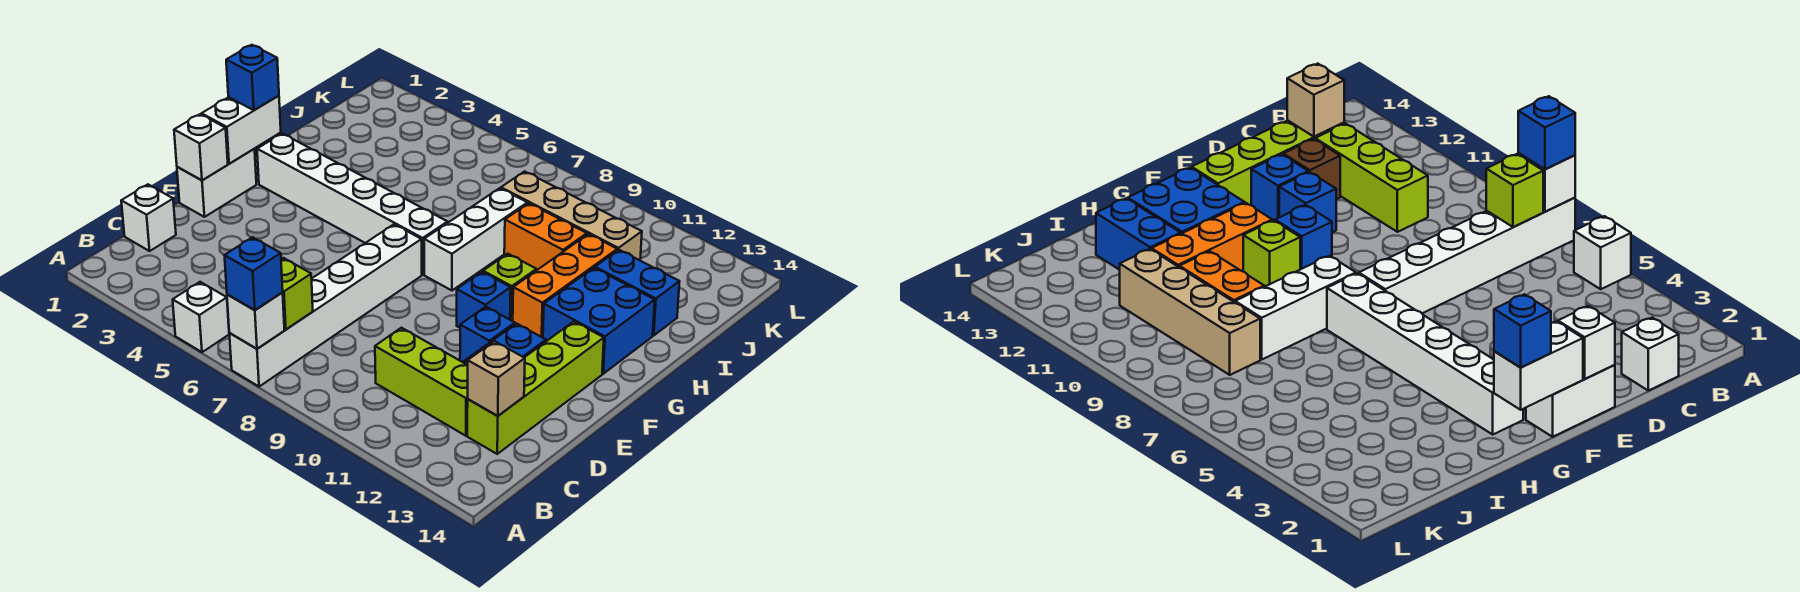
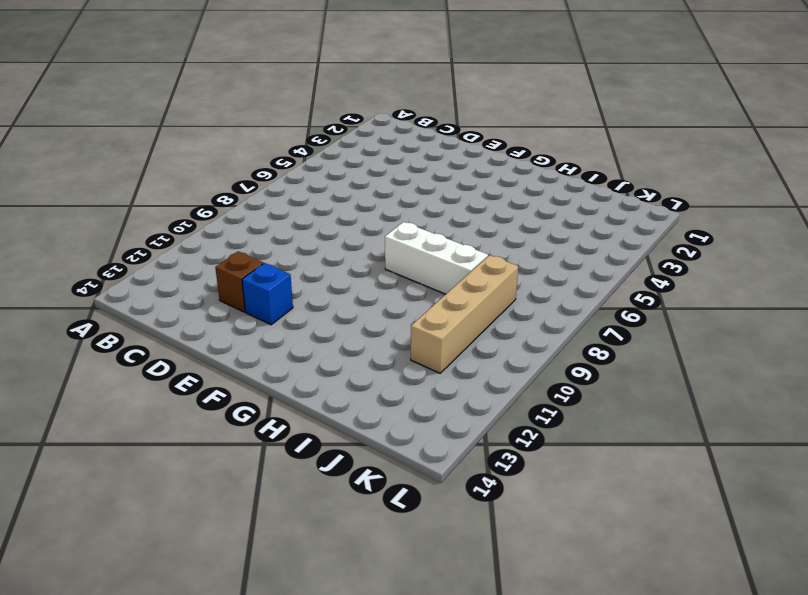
none -> white brick A5 level 1
none -> white brick A7:F7 level 1
none -> white brick C1 level 1

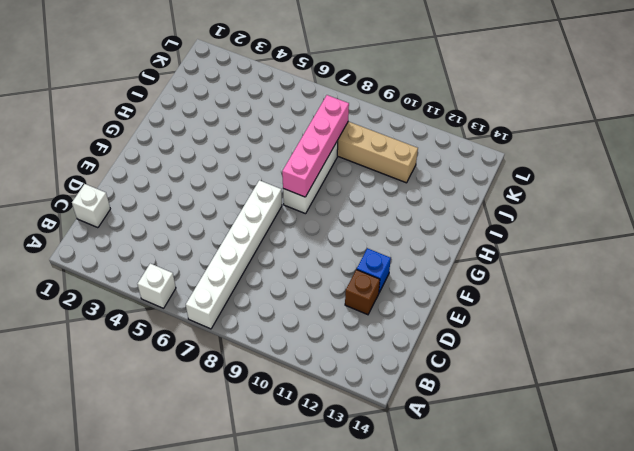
pink brick G8:J8 level 2 -> none
none -> lime brick C10:C12 level 1
none -> lime brick C13:F13 level 1
none -> white brick E1:F1 level 1

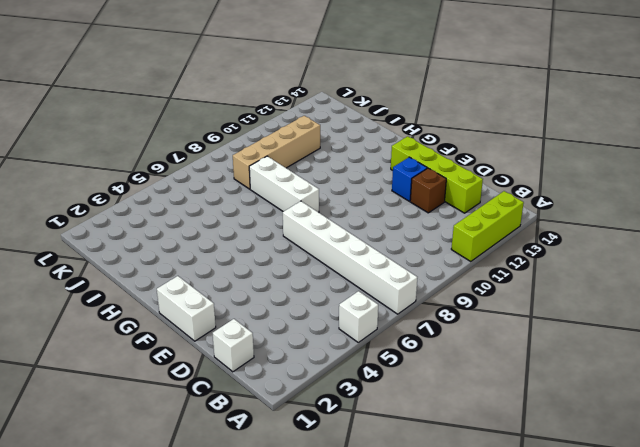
lime brick A11:A13 level 1 -> lime brick C10:C12 level 1
none -> blue brick E11 level 1
none -> blue brick F10 level 1
none -> white brick G2:G7 level 1

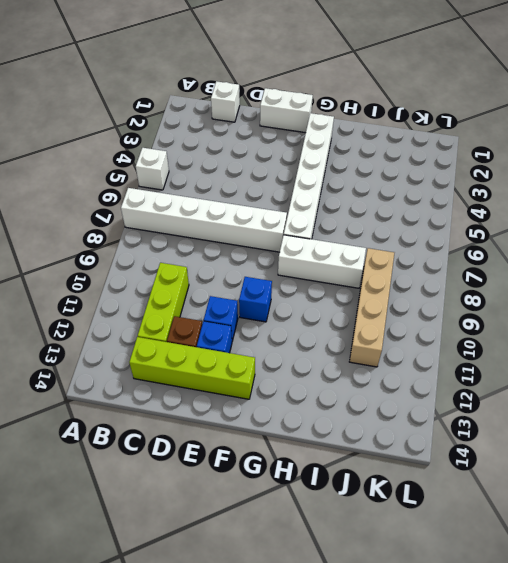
none -> lime brick G10 level 1
none -> orange brick G11:I11 level 1
none -> blue brick G12:H13 level 1

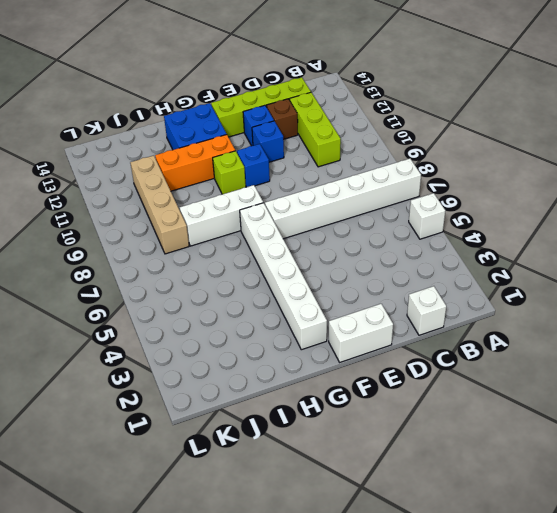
none -> orange brick I9:I10 level 1
none -> blue brick I12:I13 level 1
none -> white brick A7 level 2

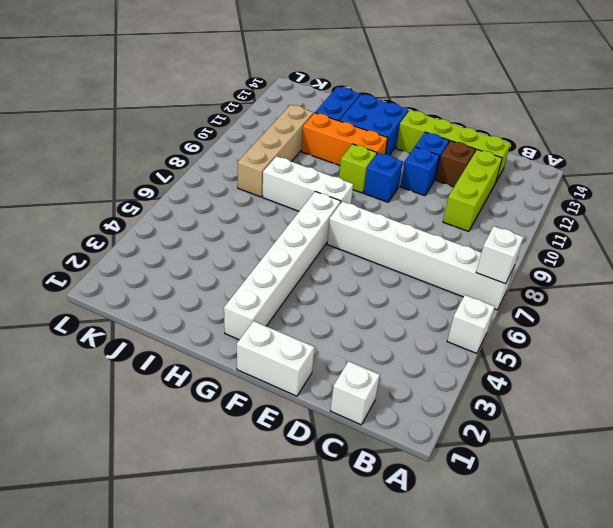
none -> orange brick I9:I10 level 1
none -> lime brick B7 level 2
none -> tan brick C13 level 2

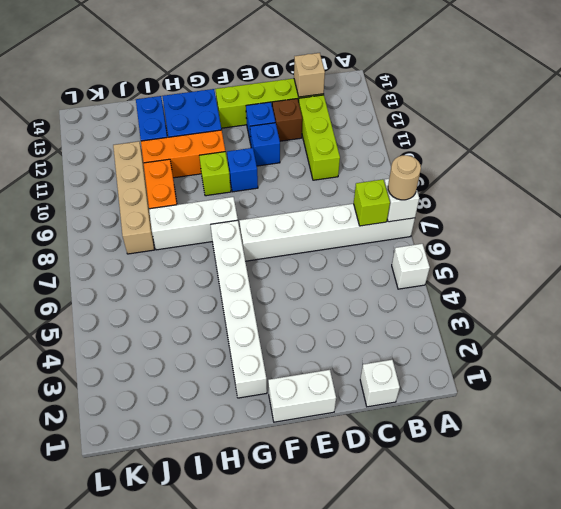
tan round brick A7 level 3 -> blue brick A7 level 3
none -> white brick E1 level 2
none -> white brick F1:G1 level 2
none -> blue brick G1 level 3

